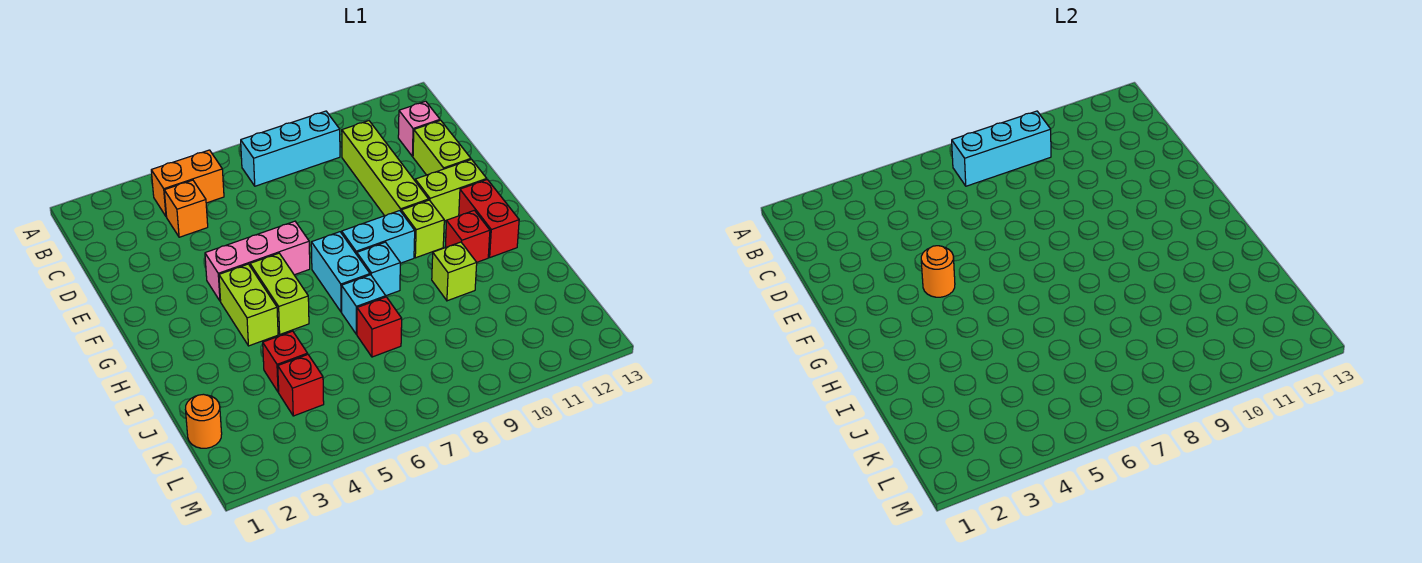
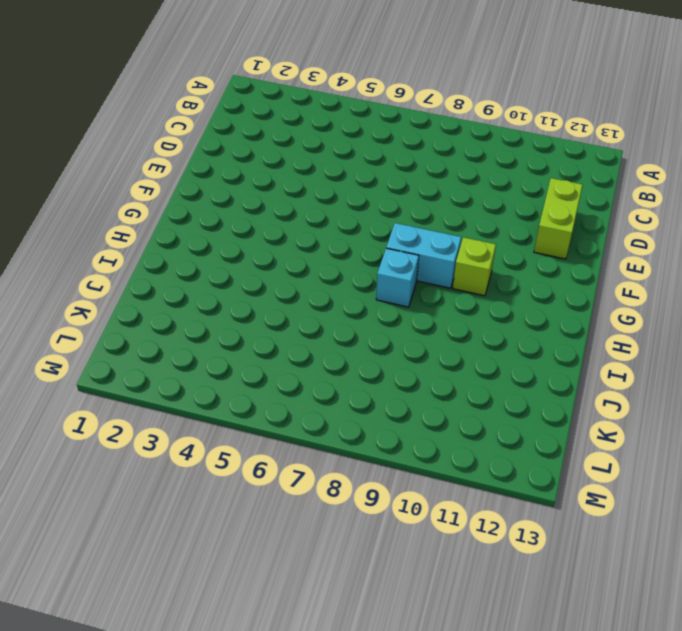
none -> orange brick B4:B5 level 1
none -> cyan brick B7:B9 level 1
none -> orange brick C4 level 1

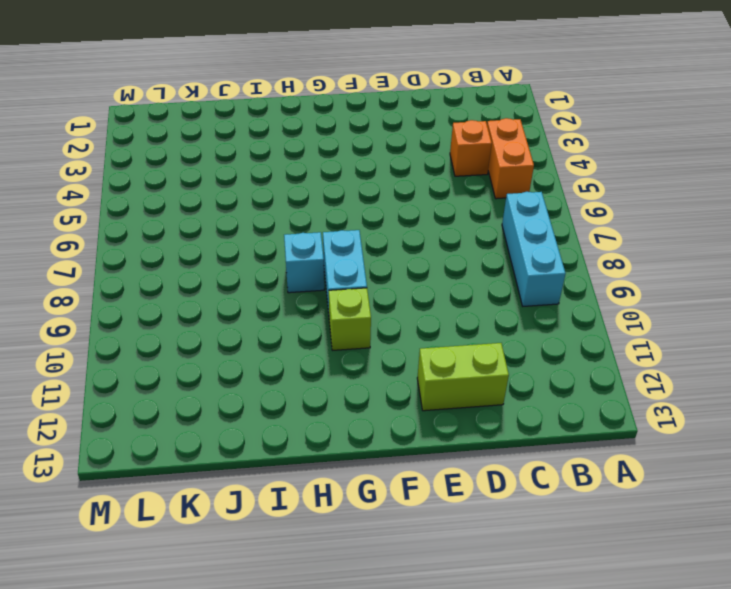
none -> lime brick C10:F10 level 1
none -> pink brick C12 level 1
none -> pink brick F4:F6 level 1

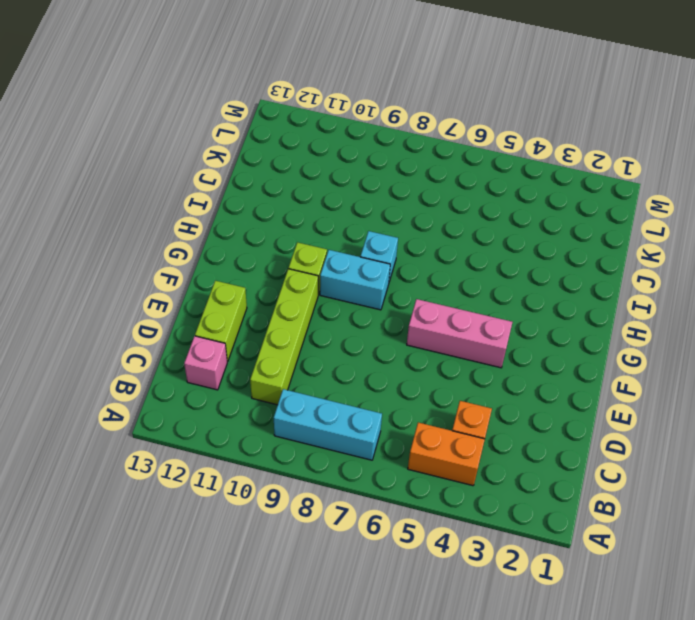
none -> lime brick F11:F12 level 1
none -> lime brick G4:H4 level 1
none -> lime brick G5:H5 level 1

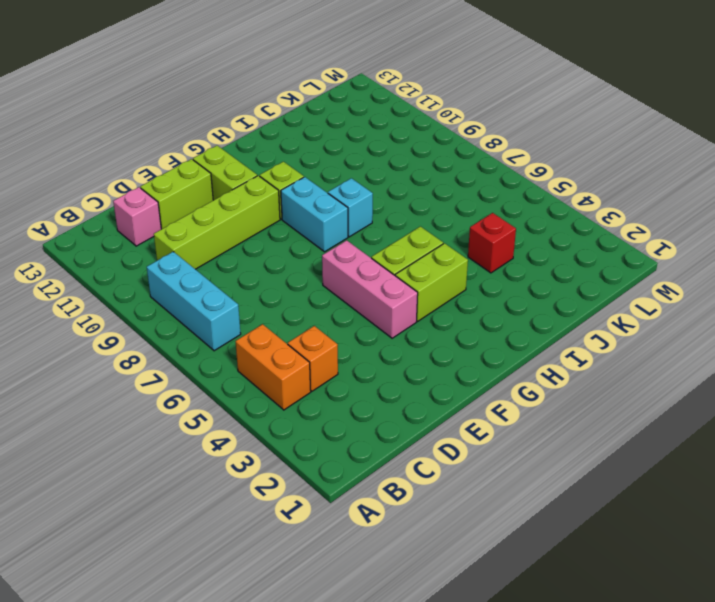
none -> cyan brick G7:H7 level 1
none -> red brick G12:H12 level 1
none -> red brick H11 level 1

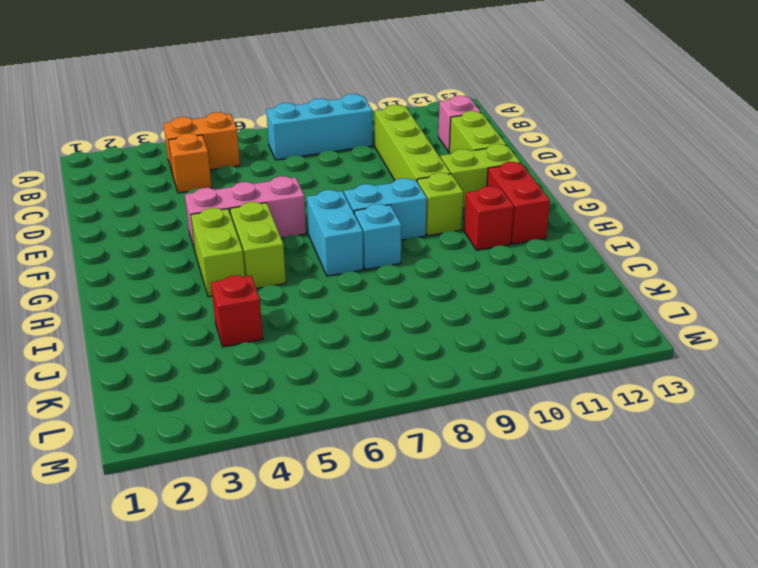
none -> cyan brick I7 level 1
none -> lime brick I10 level 1
none -> red brick J7 level 1

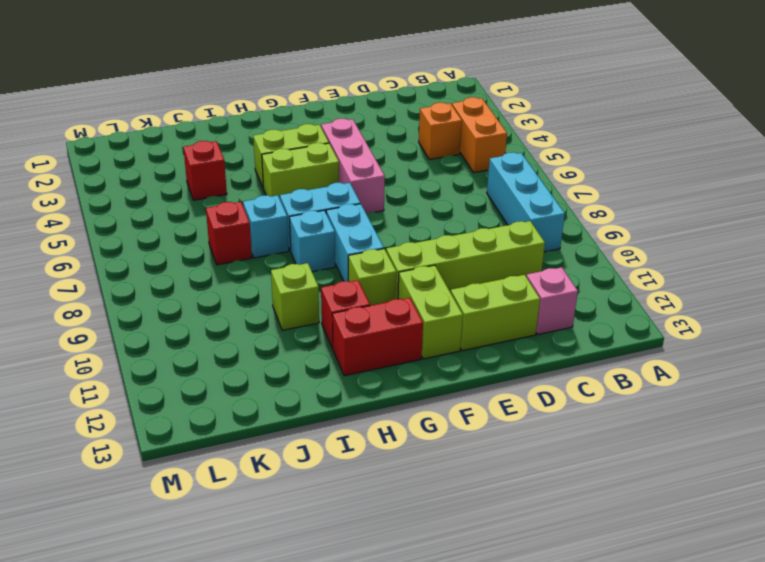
none -> orange round brick K1 level 1
none -> red brick K4 level 1
none -> cyan brick B7:B9 level 2

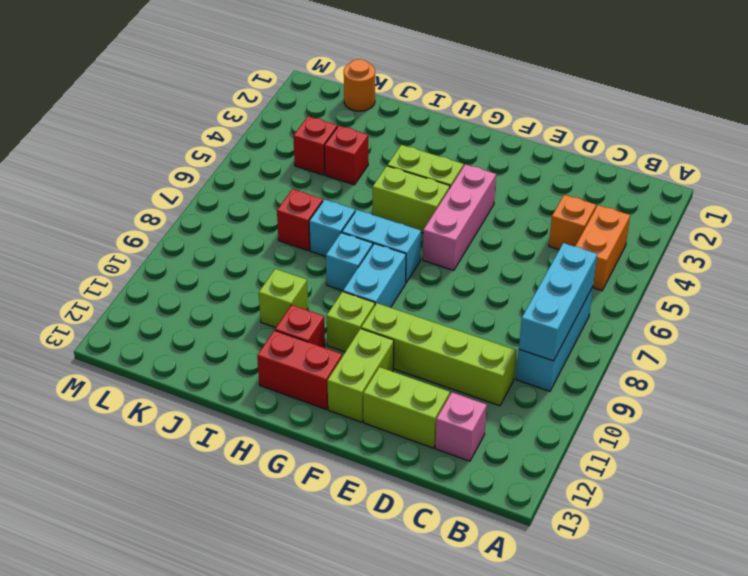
none -> orange round brick F4 level 2

